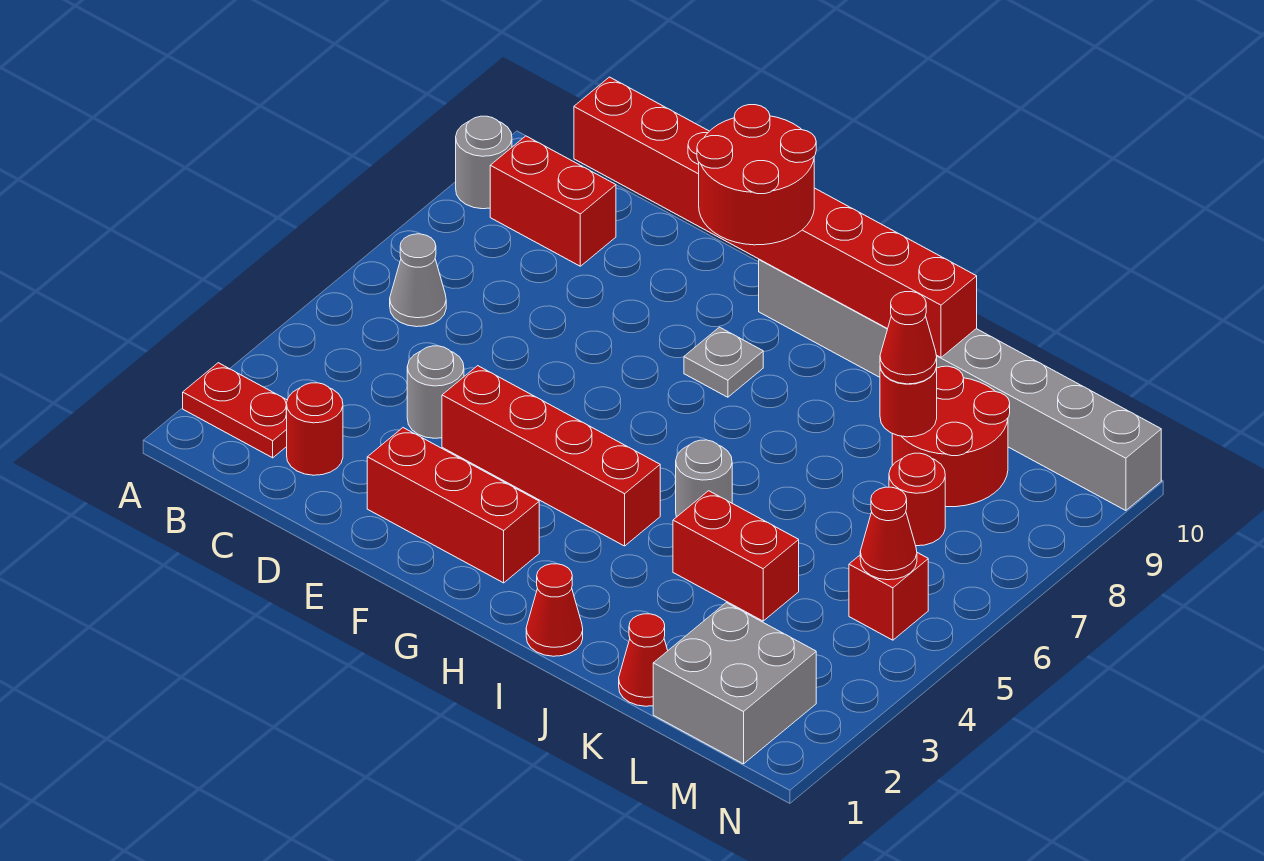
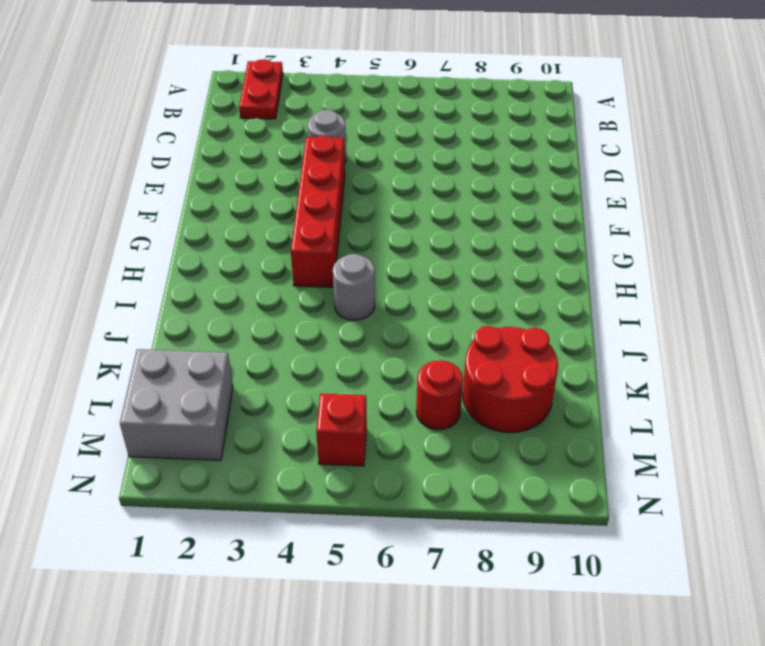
none -> grey round brick A9 level 1
none -> grey cone B6 level 1
none -> red brick B9:C9 level 1

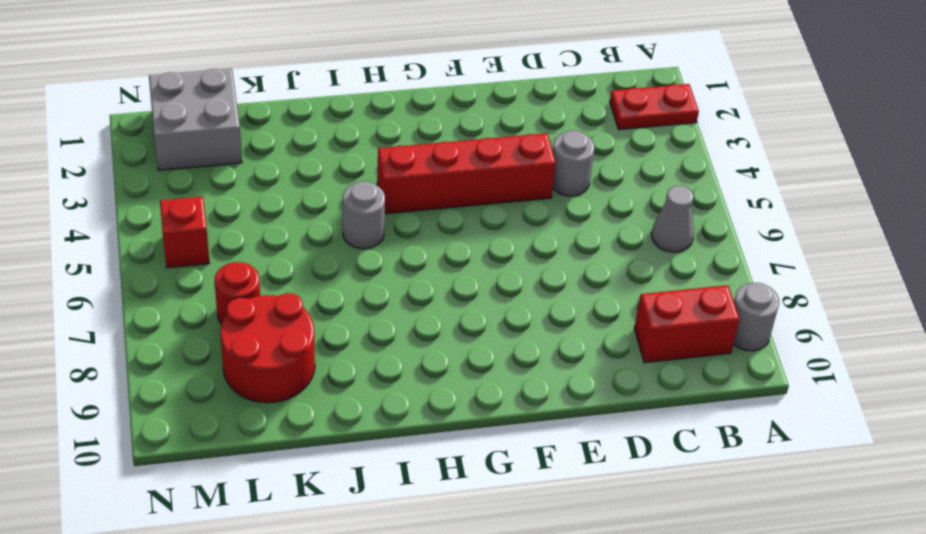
none -> red round brick C2 level 1
none -> red brick E2:G2 level 1
none -> grey plate G8 level 1

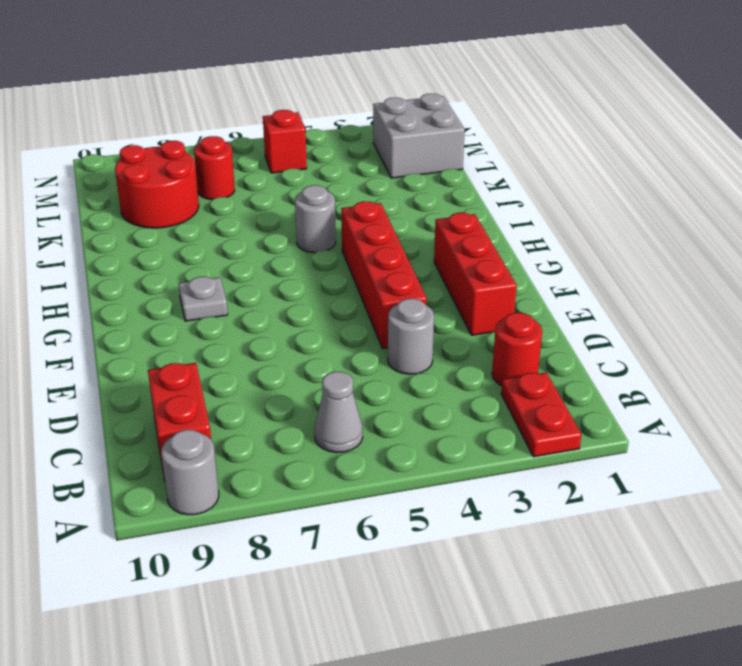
none -> grey brick G10:N10 level 1
none -> red cone I1 level 1
none -> red brick J4:K4 level 1

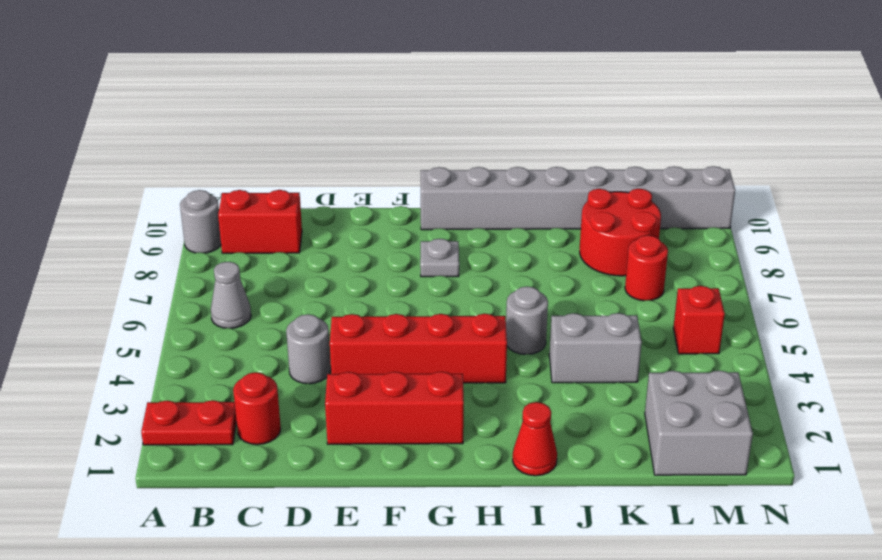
grey brick J4:K4 level 1 -> red brick J4:K4 level 1
none -> red cone K1 level 1
none -> red brick C10:J10 level 2
none -> red round brick K8 level 2

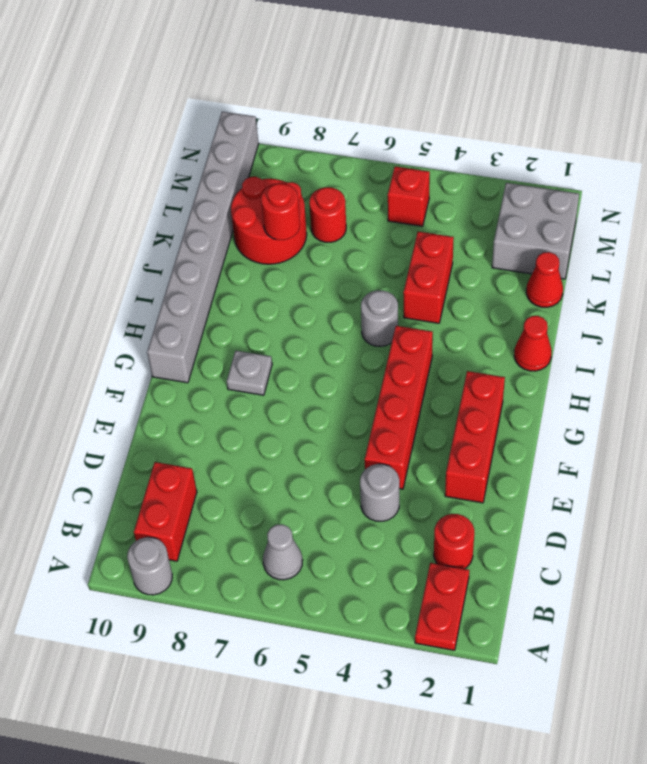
none -> red brick C10:J10 level 2
none -> red cone M5 level 2
none -> red round brick F9:G10 level 3

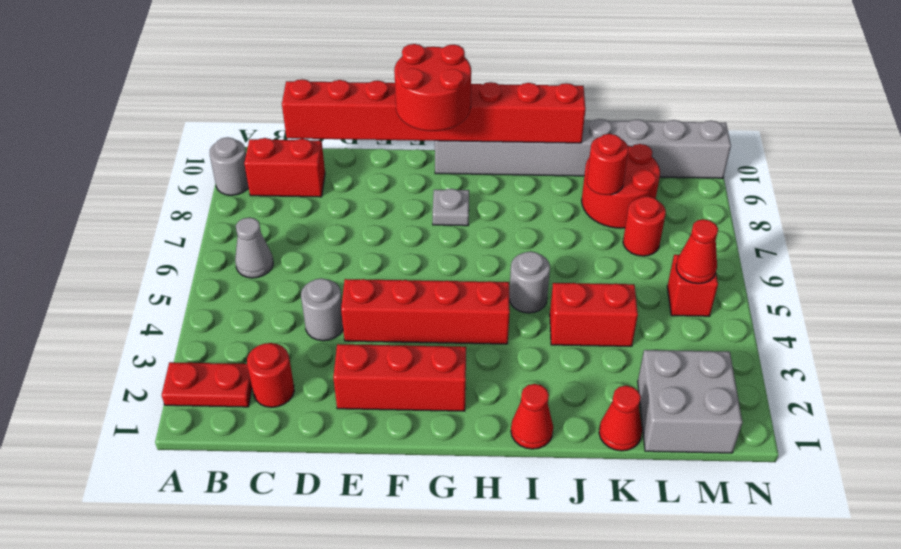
none -> red cone K8 level 3

